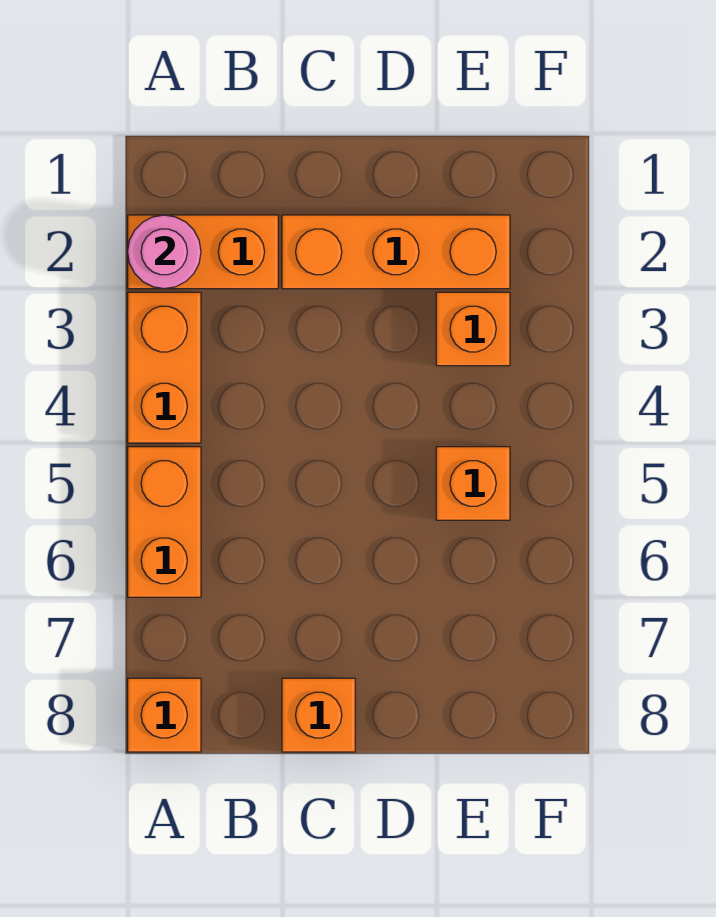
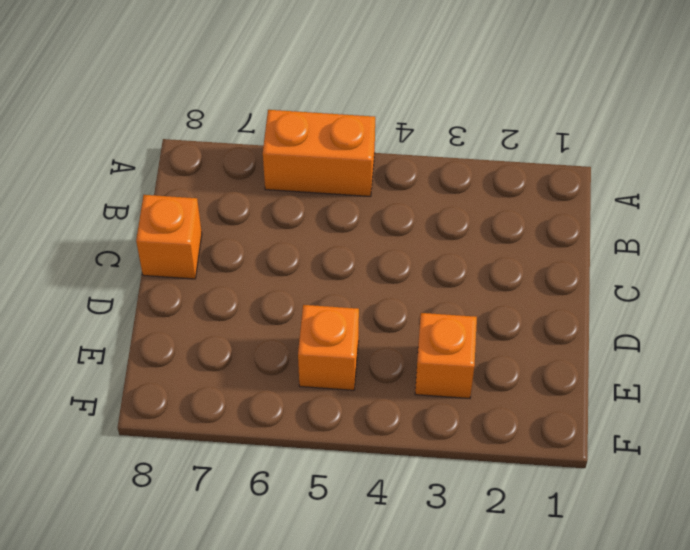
none -> orange brick A2:B2 level 1
none -> orange brick A3:A4 level 1

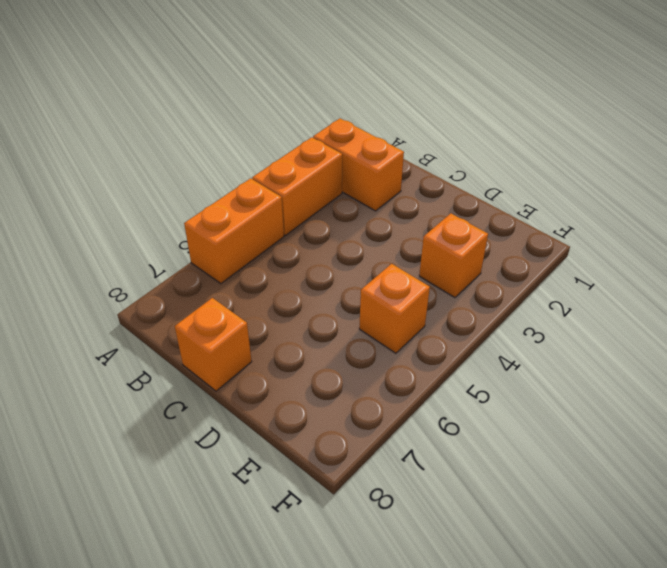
none -> orange brick A8 level 1
none -> orange brick C2:E2 level 1

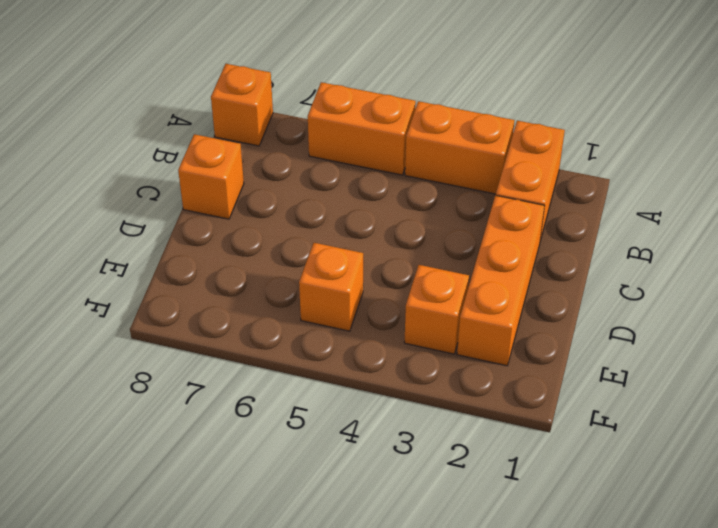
none -> pink round brick A2 level 2

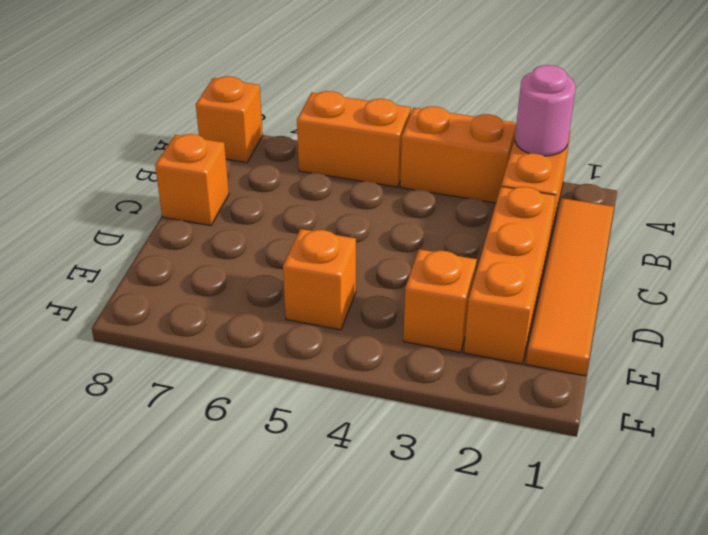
orange tile B1:E1 level 1 -> none

